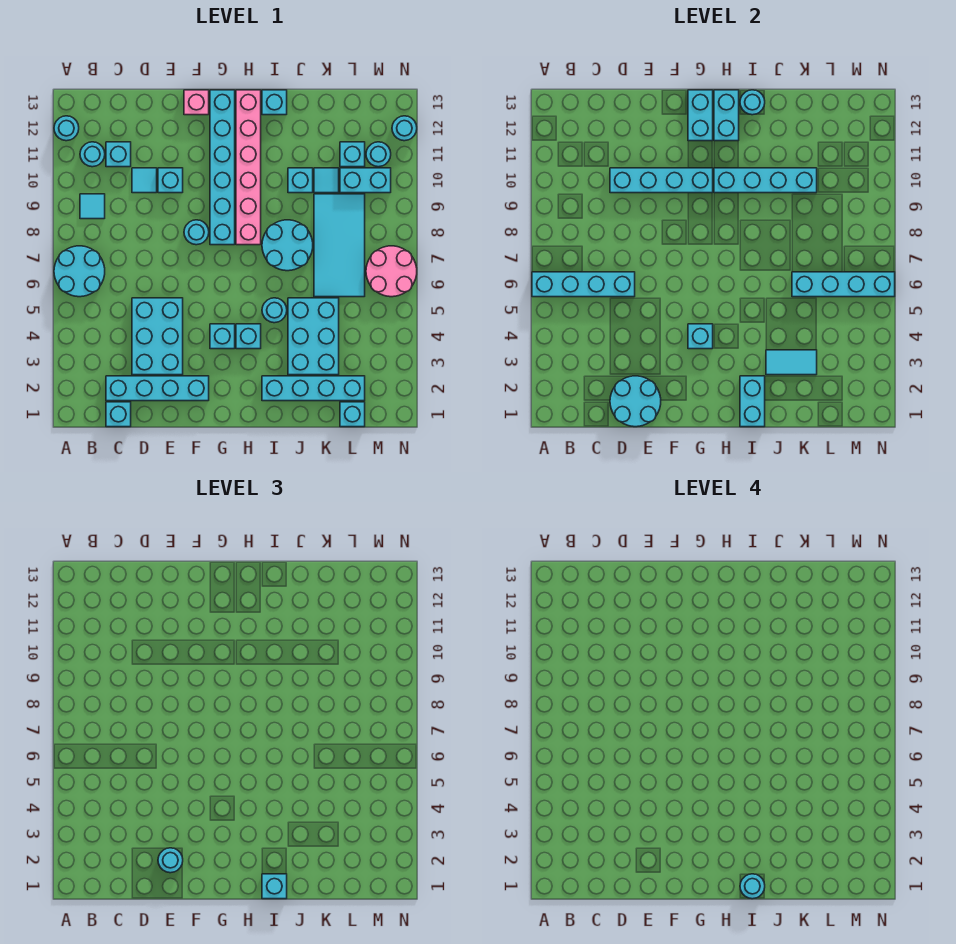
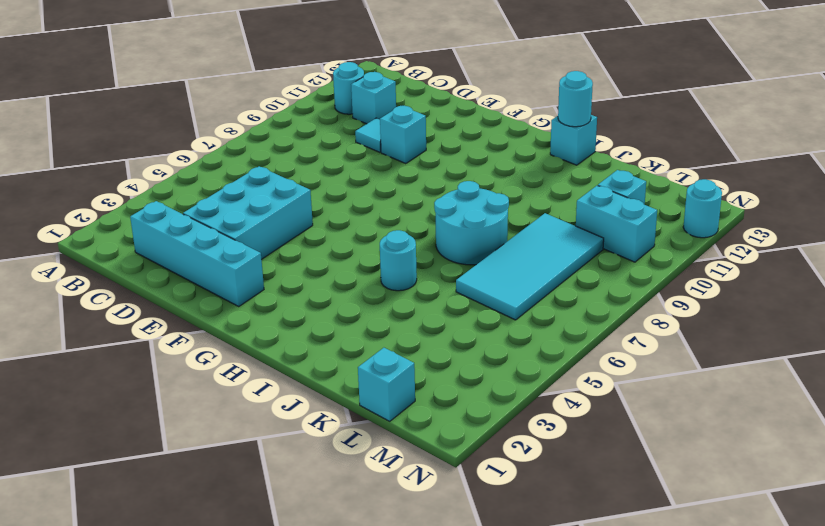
none -> cyan round brick A6:B7 level 1
none -> cyan round brick A12 level 1
none -> cyan tile B9 level 1
none -> cyan brick C1 level 1

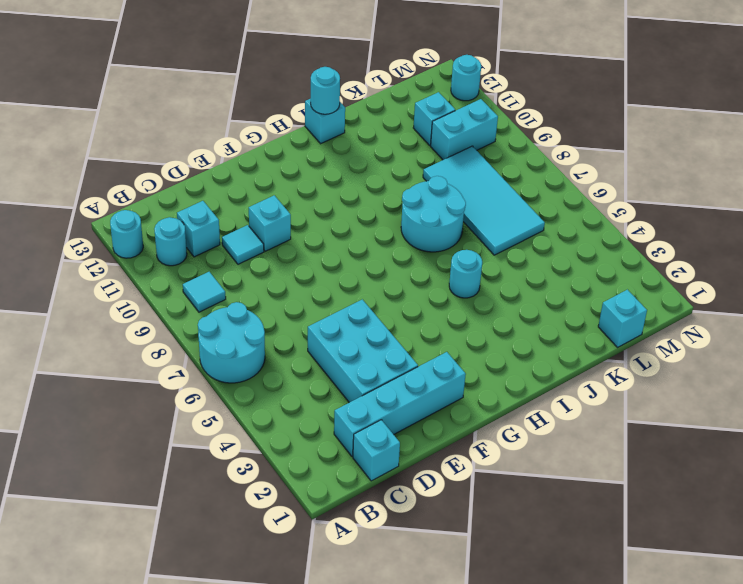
none -> cyan round brick F8 level 1
none -> pink brick F13 level 1
none -> cyan brick G4 level 1
none -> cyan brick G8:G13 level 1

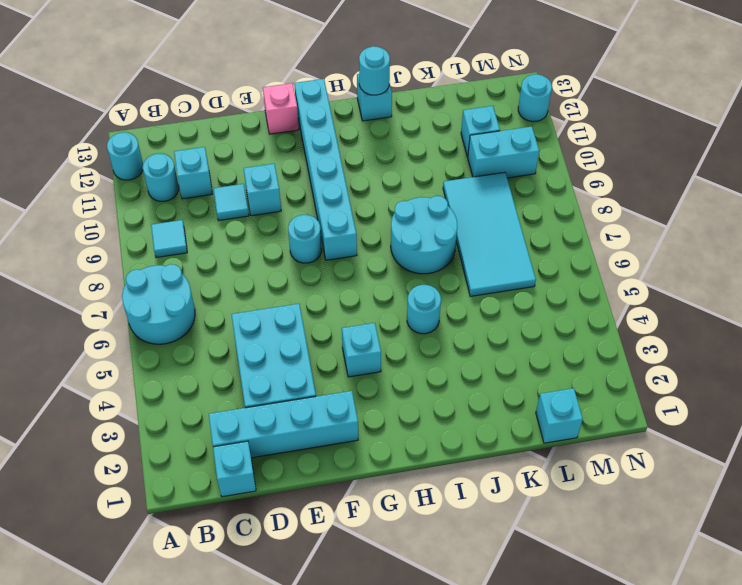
none -> cyan brick H4 level 1
none -> pink brick H8:H13 level 1
none -> cyan brick I2:L2 level 1
none -> cyan brick J3:K5 level 1

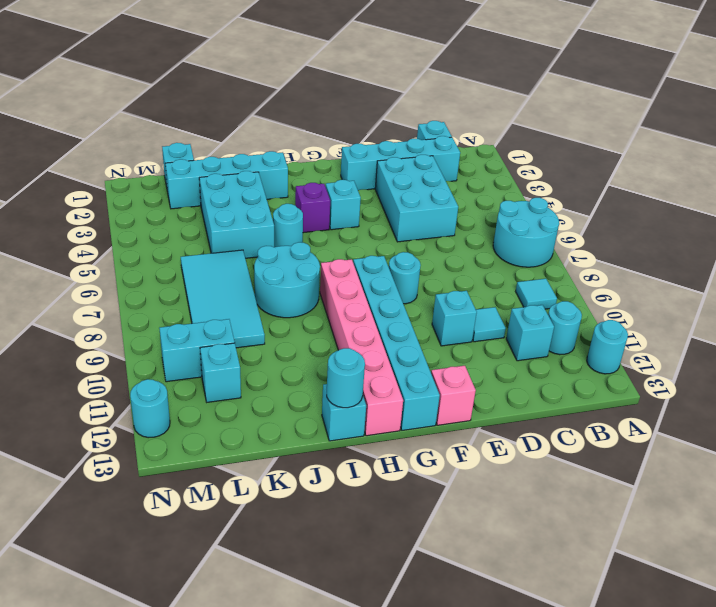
purple brick H4 level 1 -> cyan brick H4 level 1
none -> cyan brick J10 level 1
none -> cyan tile K10 level 1
none -> pink round brick M6:N7 level 1
none -> cyan round brick M11 level 1

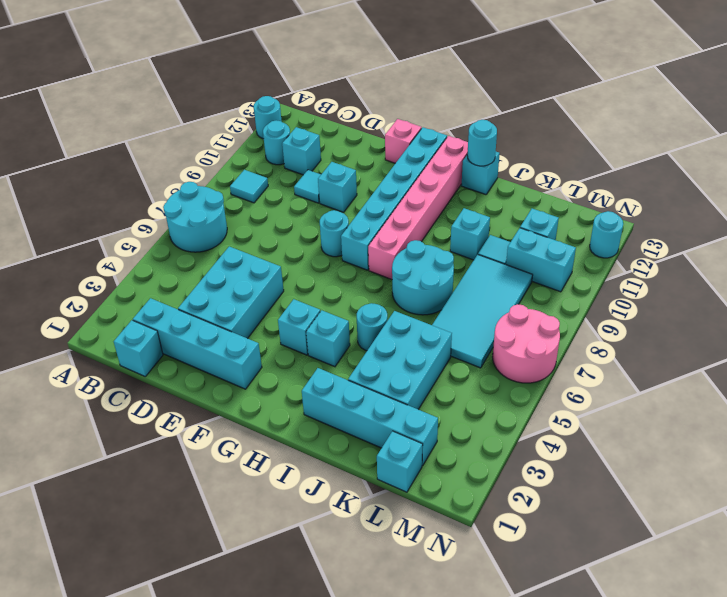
none -> cyan round brick M11 level 1
none -> cyan brick A6:D6 level 2
none -> cyan round brick D1:E2 level 2
none -> cyan brick D10:G10 level 2

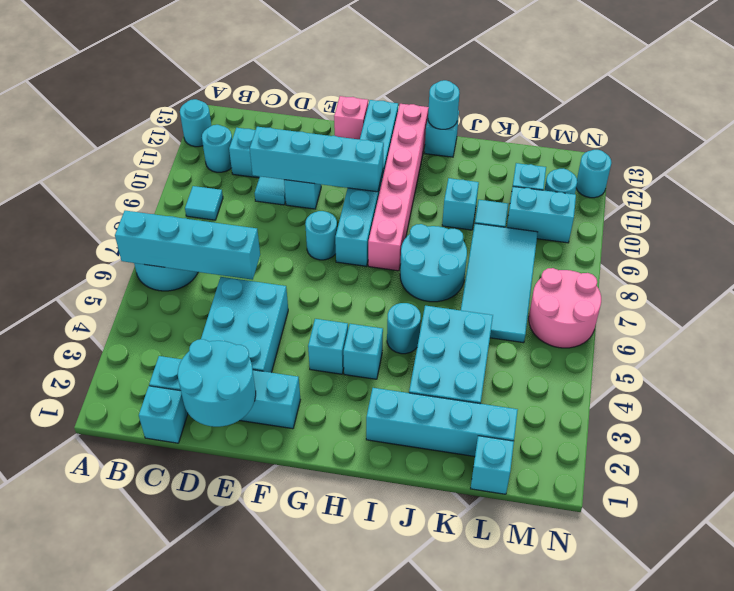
none -> cyan brick G4 level 2
none -> cyan brick G12:G13 level 2
none -> cyan brick H10:K10 level 2
none -> cyan brick H12:H13 level 2

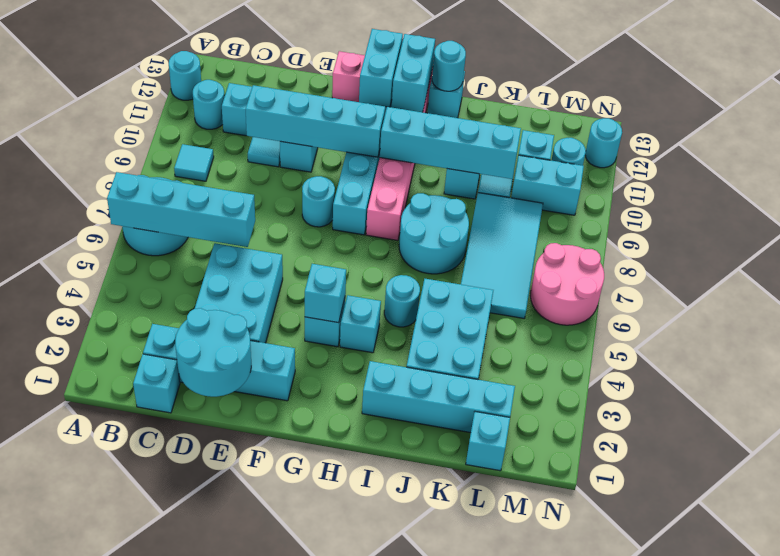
none -> cyan brick I1:I2 level 2
none -> cyan tile J3:K3 level 2
none -> cyan brick K6:N6 level 2
none -> cyan round brick E2 level 3

